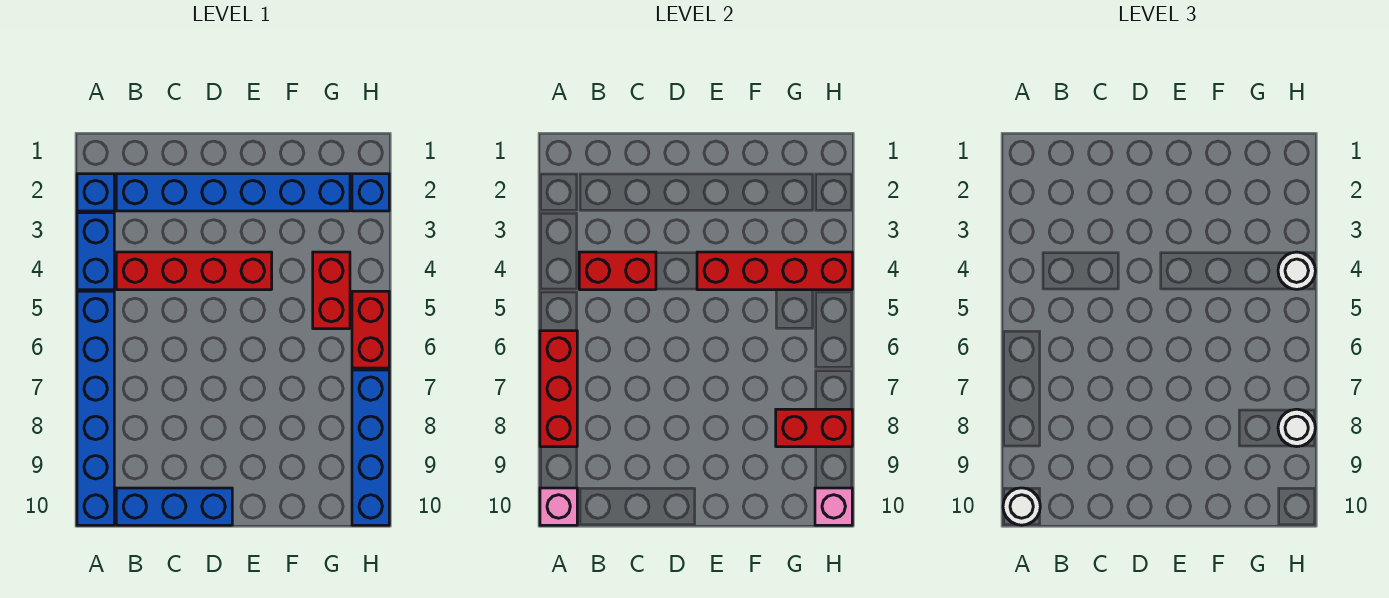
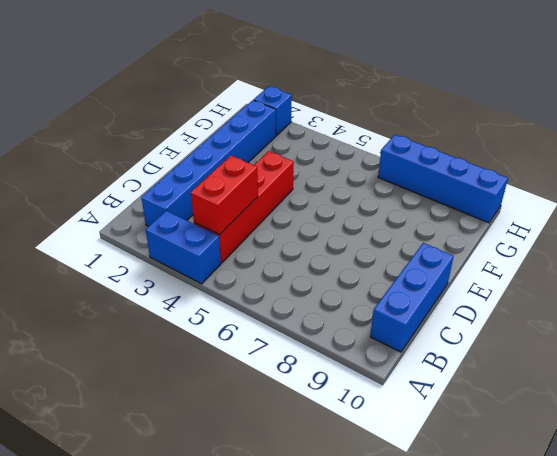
none -> blue brick A2 level 1
none -> blue brick A5:A10 level 1
none -> red brick G4:G5 level 1

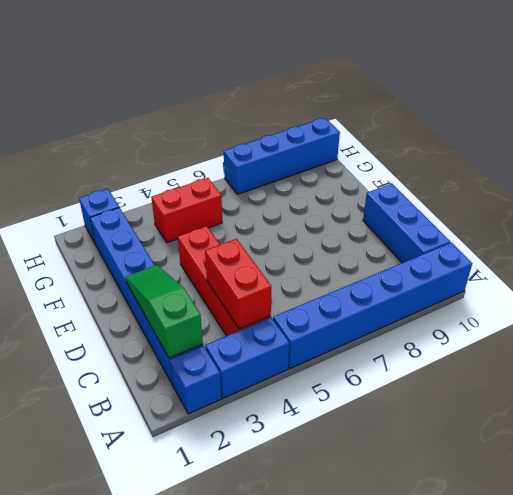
green slope B2:D2 level 2 top B -> none
none -> red brick H5:H6 level 1
none -> red brick A6:A8 level 2
none -> pink brick A10 level 2

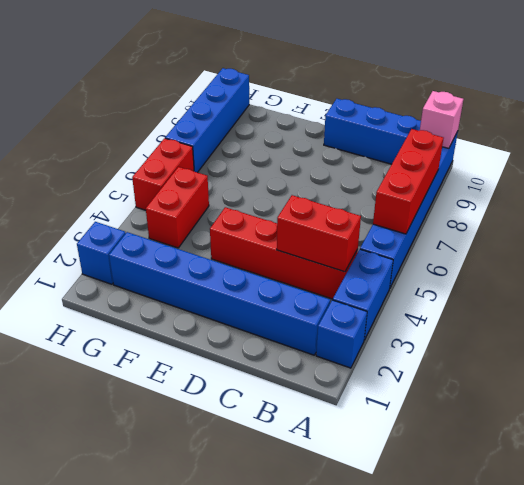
none -> red brick E4:H4 level 2
none -> red brick G8:H8 level 2
none -> pink brick H10 level 2

